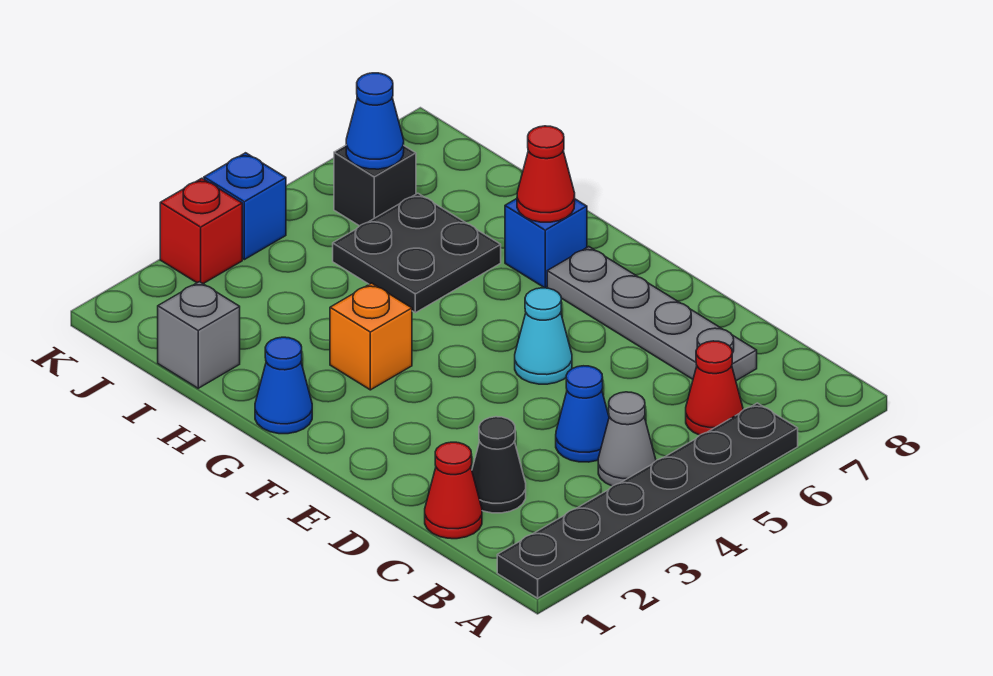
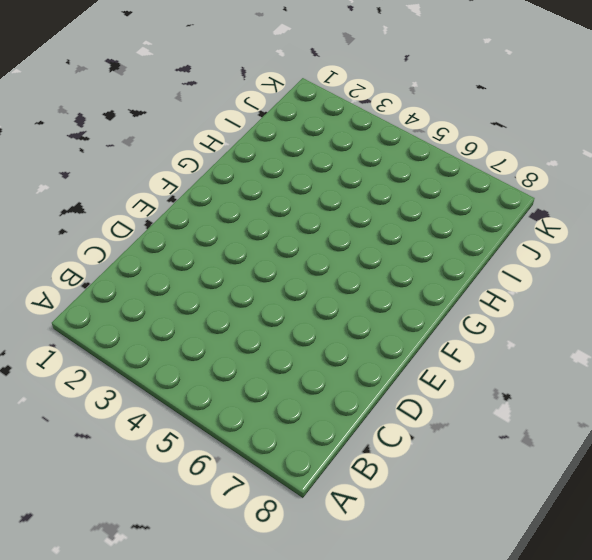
none -> black plate A1:A6 level 1
none -> grey cone B4 level 1
none -> red cone B6 level 1

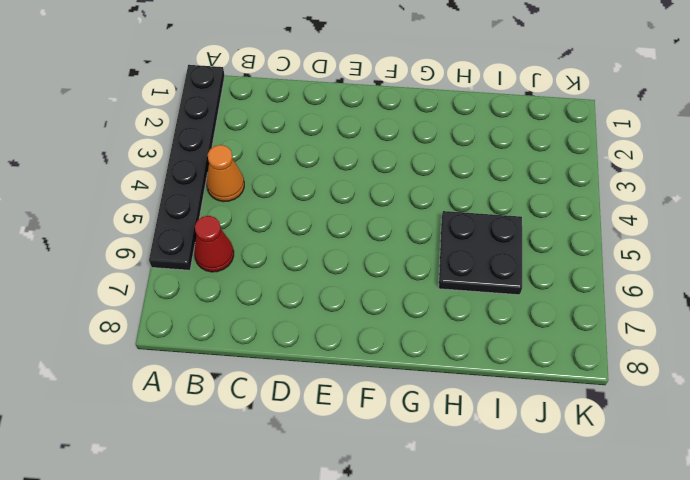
orange cone B4 level 1 -> grey cone B4 level 1
none -> red cone C1 level 1
none -> black cone C2 level 1
none -> blue cone C4 level 1

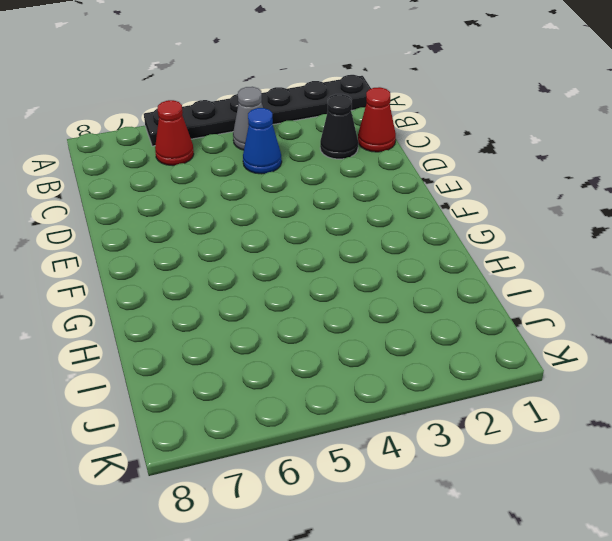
none -> grey plate C7:F7 level 1
none -> cyan cone E5 level 1
none -> blue cone G1 level 1

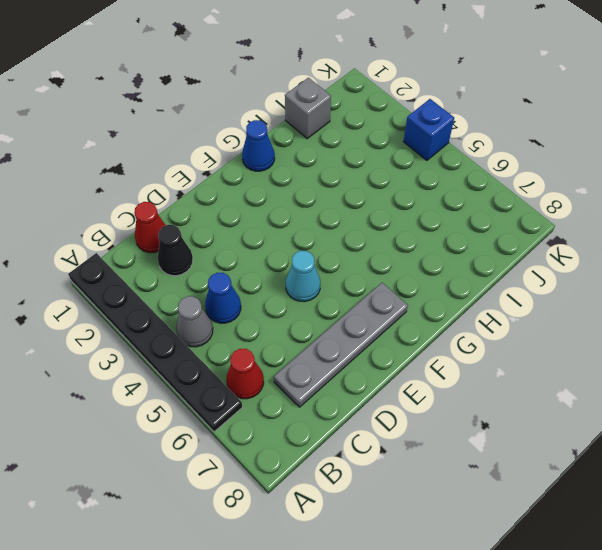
none -> orange brick G3 level 1
none -> blue brick G7 level 1
none -> black plate H5:I6 level 1

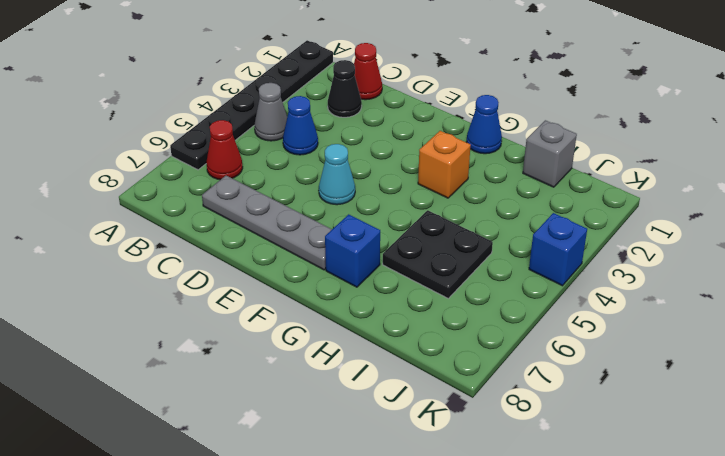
none -> black brick J6 level 1
none -> red brick K3 level 1
none -> red cone G7 level 2

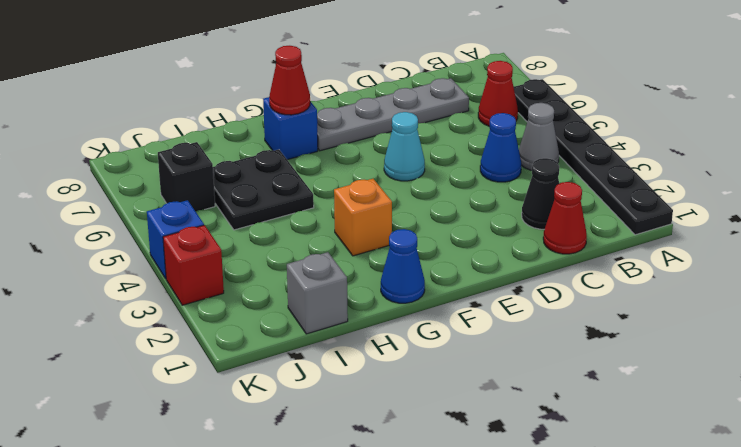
none -> blue cone J6 level 2

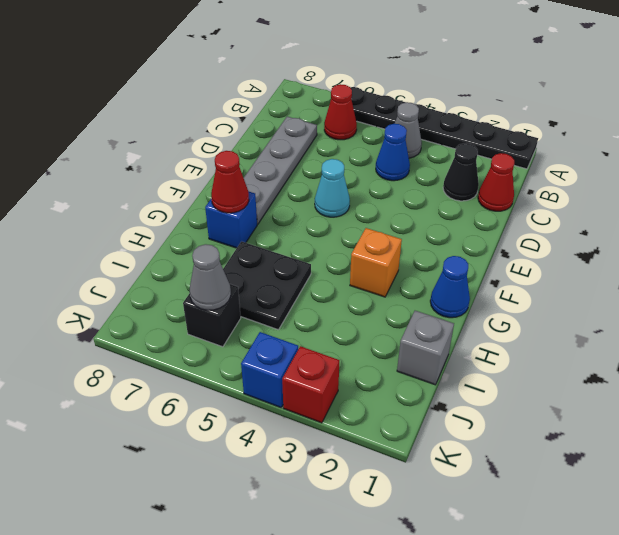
grey cone J6 level 2 -> blue cone J6 level 2

